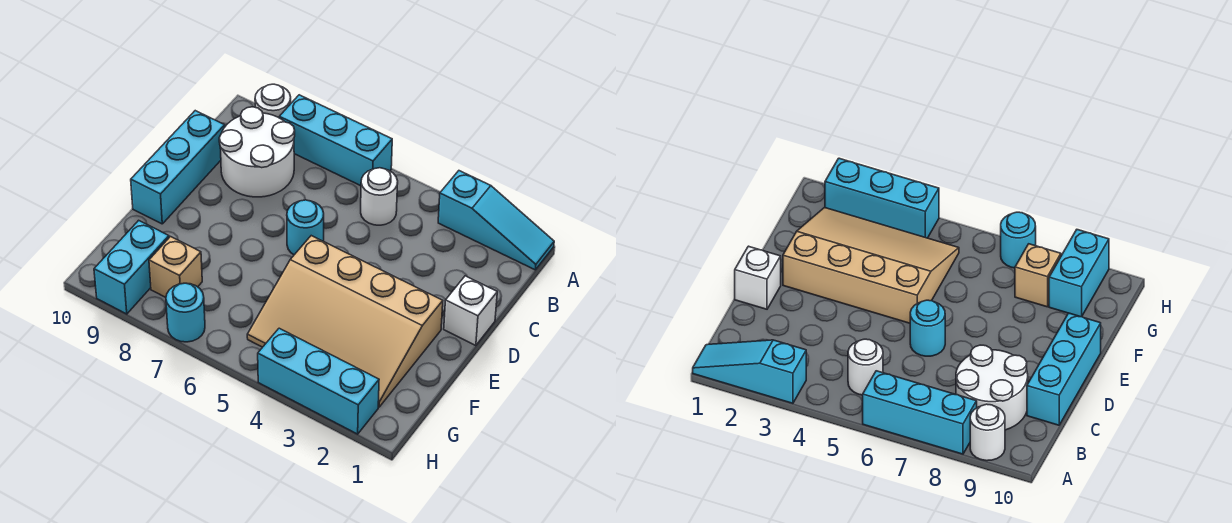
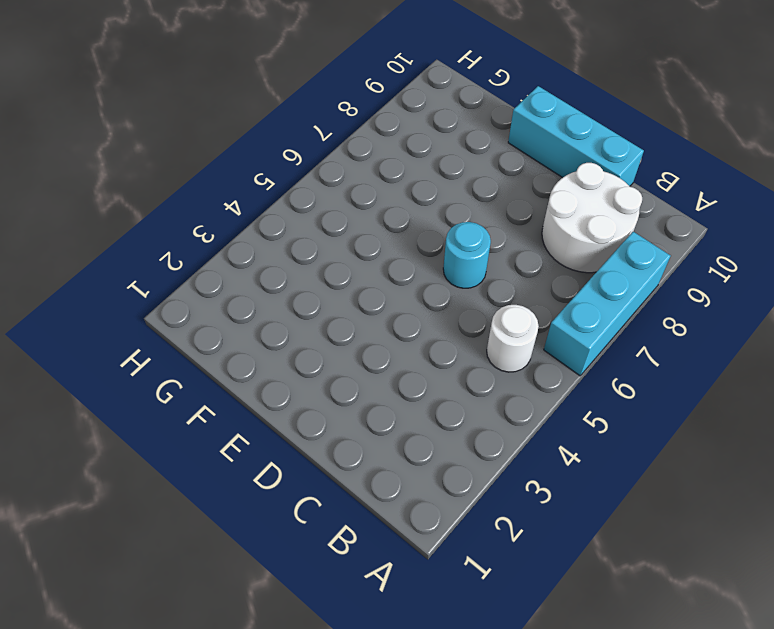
none -> cyan slope A1:A3 level 1 top 3
none -> white round brick A9 level 1
none -> white brick D1 level 1

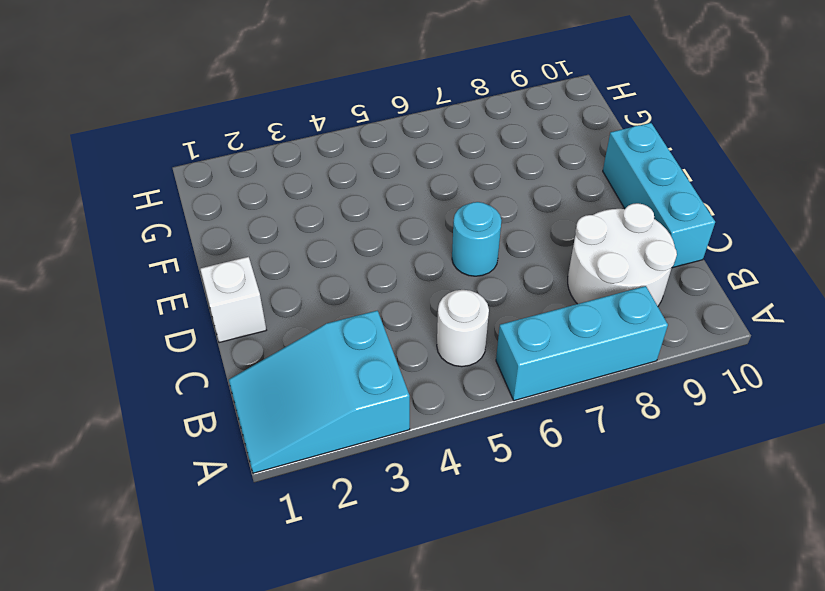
cyan slope A1:B3 level 1 top 3 -> cyan slope A1:A3 level 1 top 3
none -> white round brick A9 level 1
none -> tan slope E2:G5 level 1 top E
none -> tan brick G8 level 1

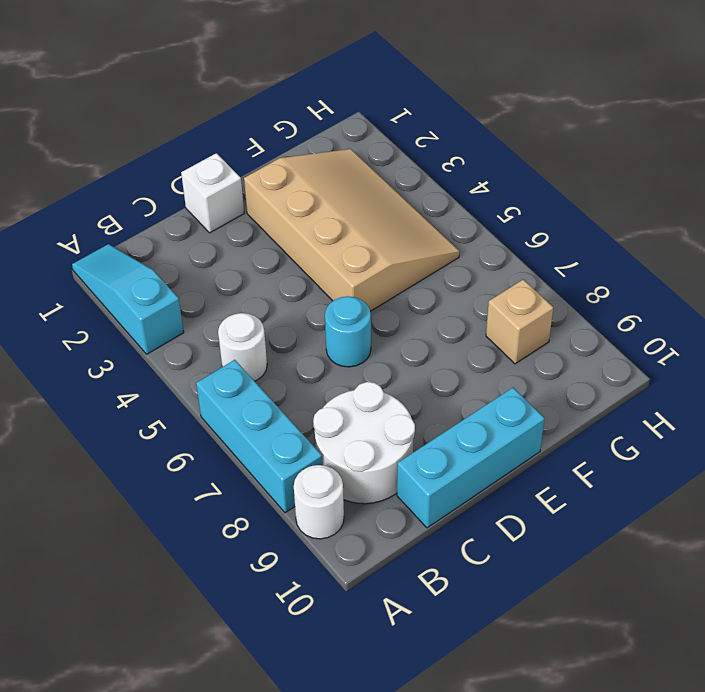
none -> cyan brick G9:H9 level 1
none -> cyan brick H2:H4 level 1
none -> cyan round brick H7 level 1

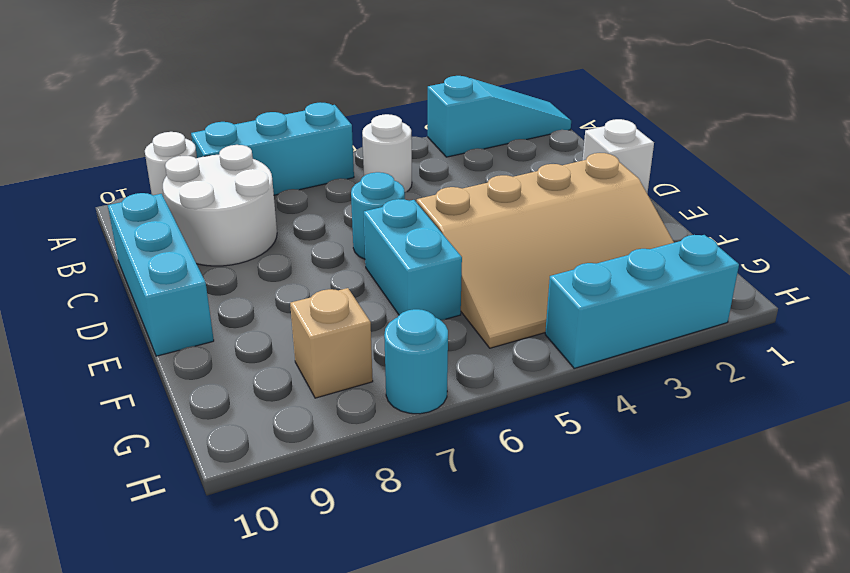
cyan brick E6:F6 level 1 -> cyan brick G9:H9 level 1

